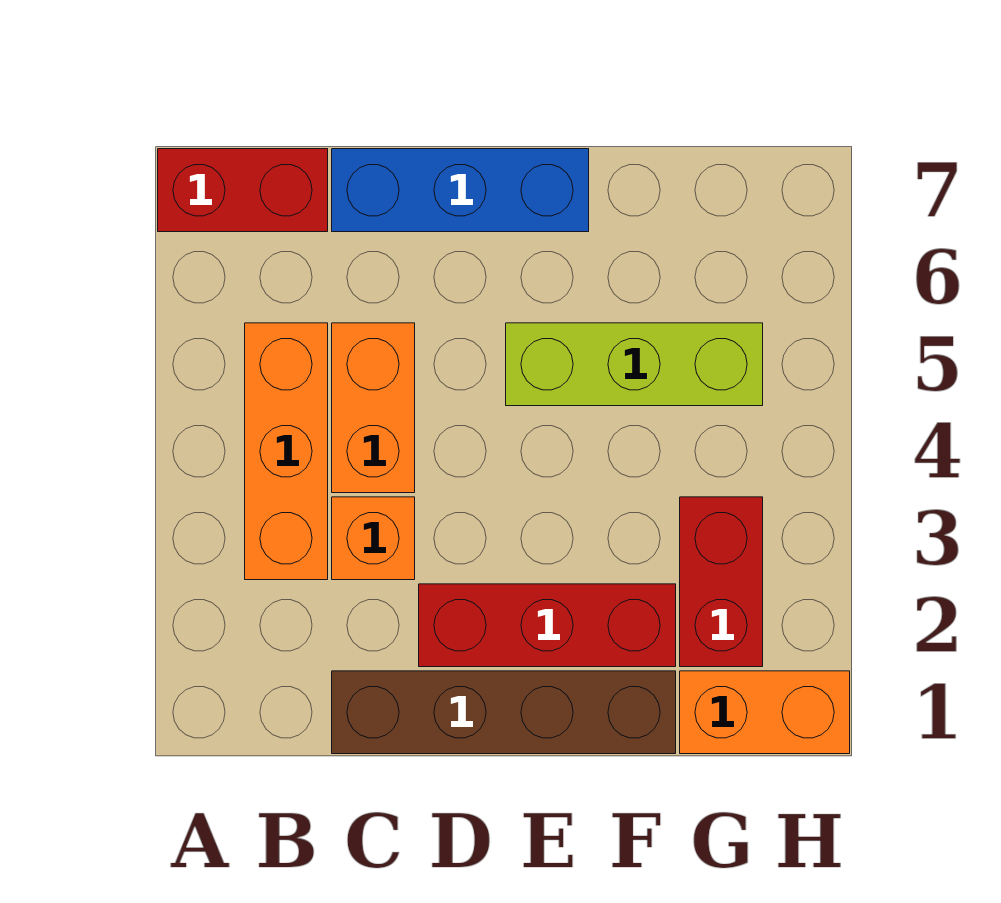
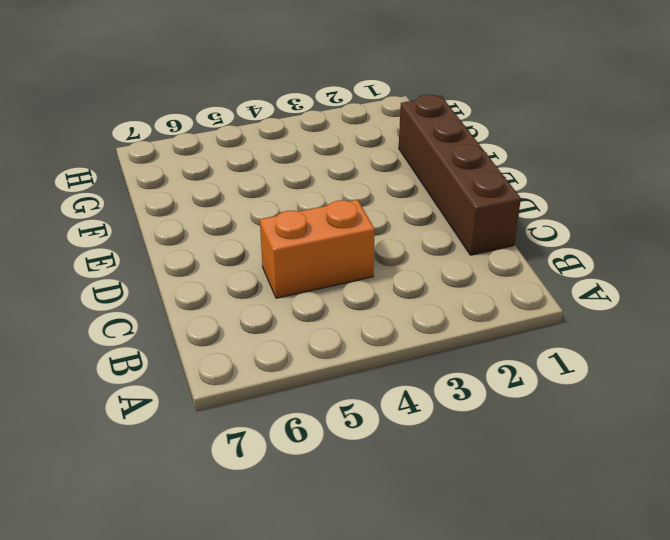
none -> red brick A7:B7 level 1
none -> orange brick B3:B5 level 1

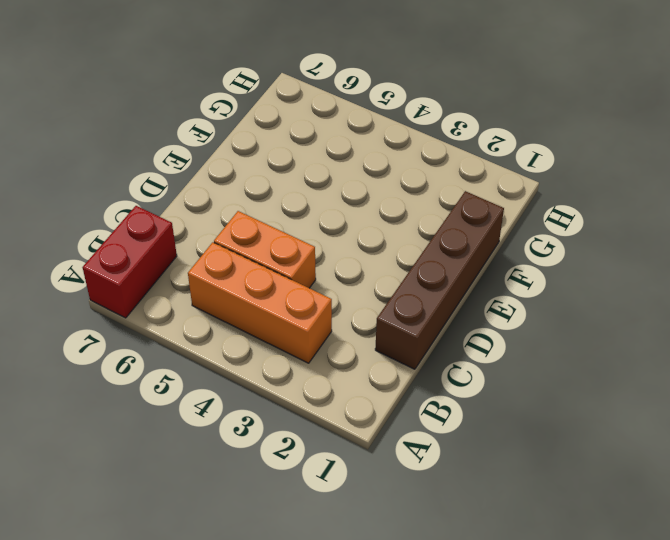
none -> orange brick C3 level 1
none -> blue brick C7:E7 level 1

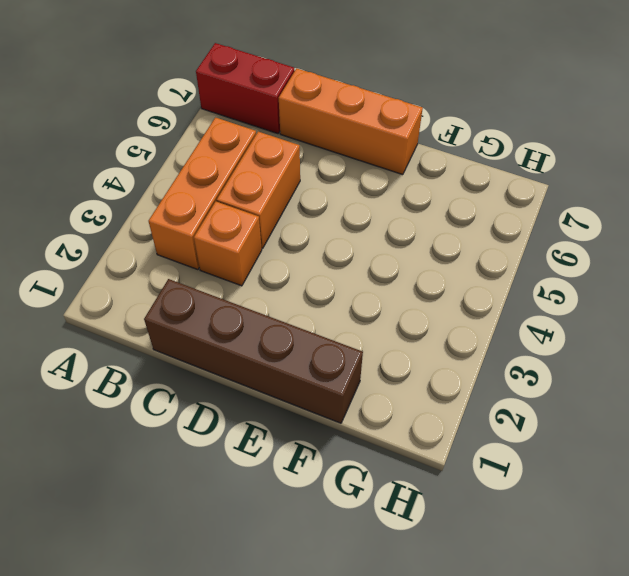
orange brick C7:E7 level 1 -> blue brick C7:E7 level 1
none -> red brick D2:F2 level 1
none -> lime brick E5:G5 level 1

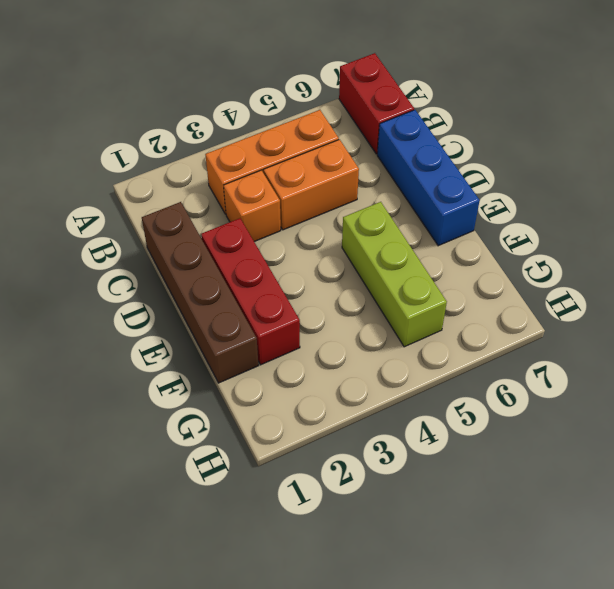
none -> orange brick G1:H1 level 1
none -> red brick G2:G3 level 1

